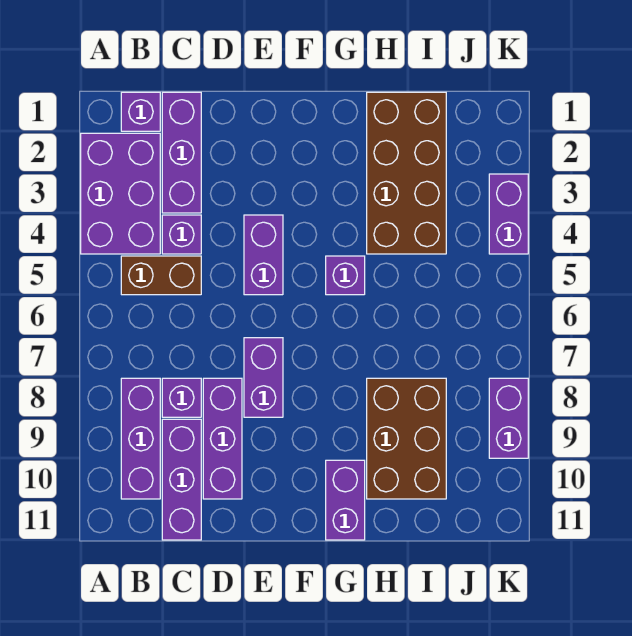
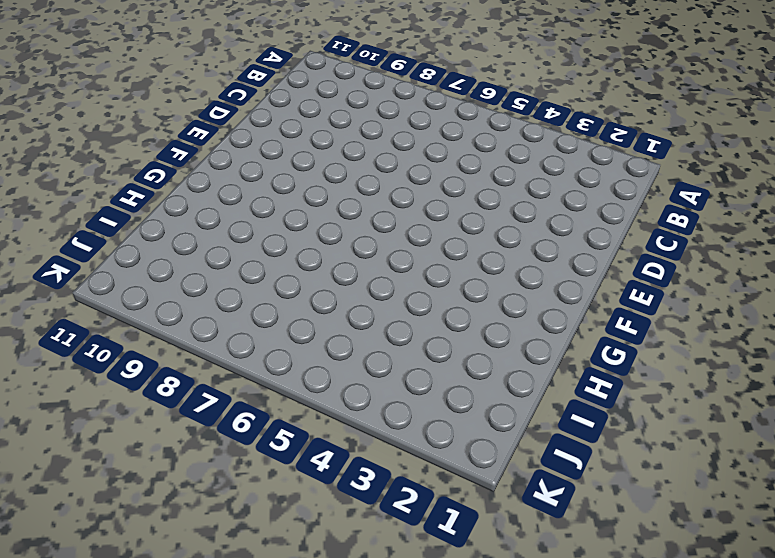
none -> purple brick A2:B4 level 1
none -> purple brick B1 level 1
none -> brown brick B5:C5 level 1

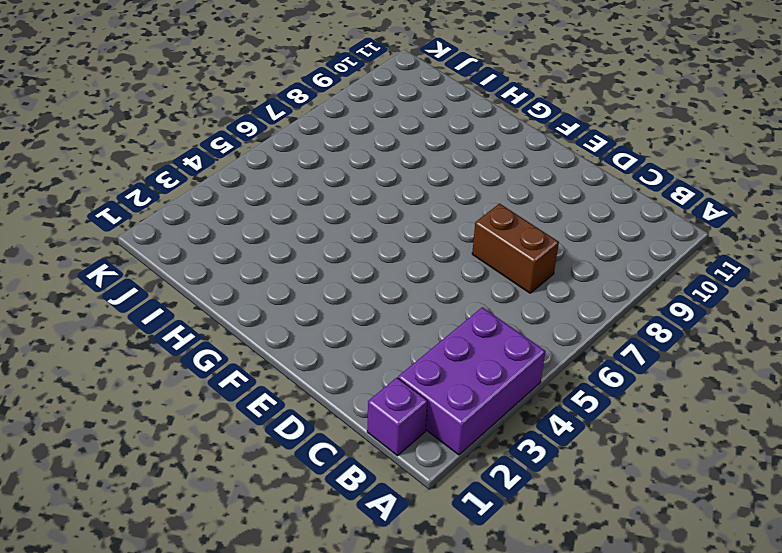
brown brick C7:D7 level 1 -> brown brick B5:C5 level 1
none -> purple brick B8:B10 level 1
none -> purple brick C1:C3 level 1
none -> purple brick C4 level 1

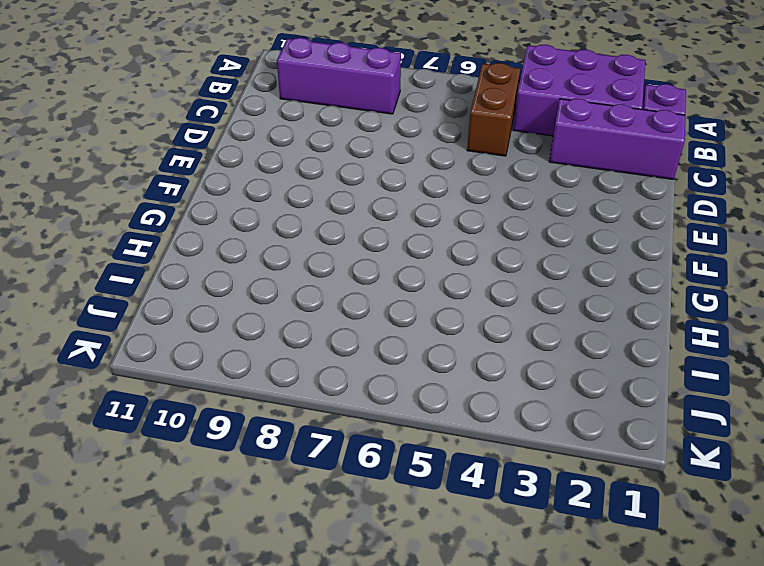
none -> purple brick C4 level 1
none -> purple brick C8 level 1
none -> purple brick C9:C11 level 1

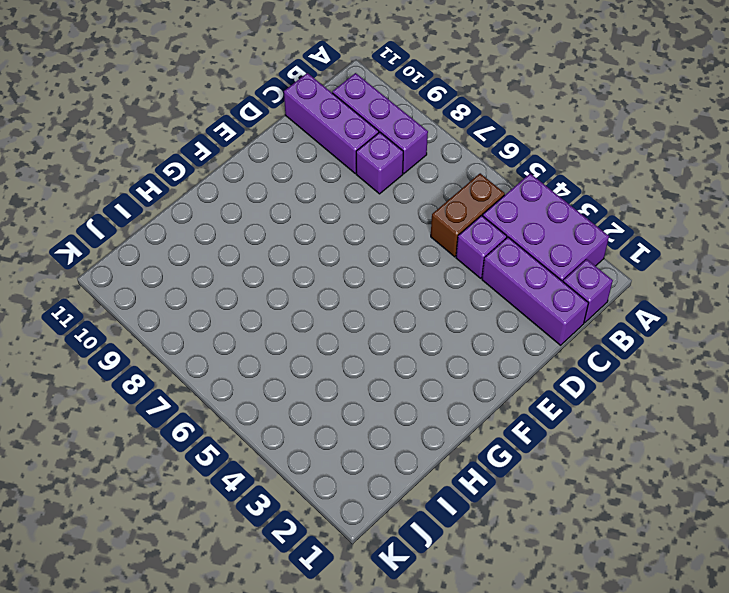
none -> purple brick D8:D10 level 1
none -> purple brick E4:E5 level 1
none -> purple brick E7:E8 level 1

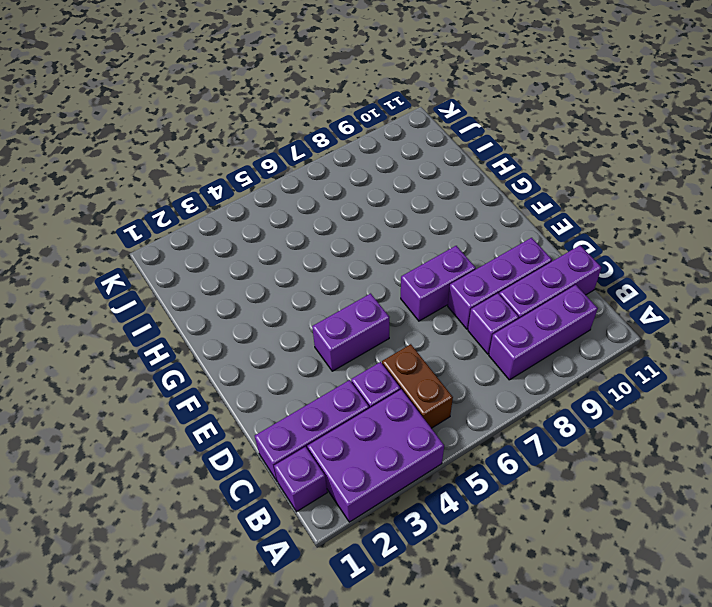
none -> purple brick G5 level 1
none -> purple brick G10:G11 level 1
none -> brown brick H1:I4 level 1

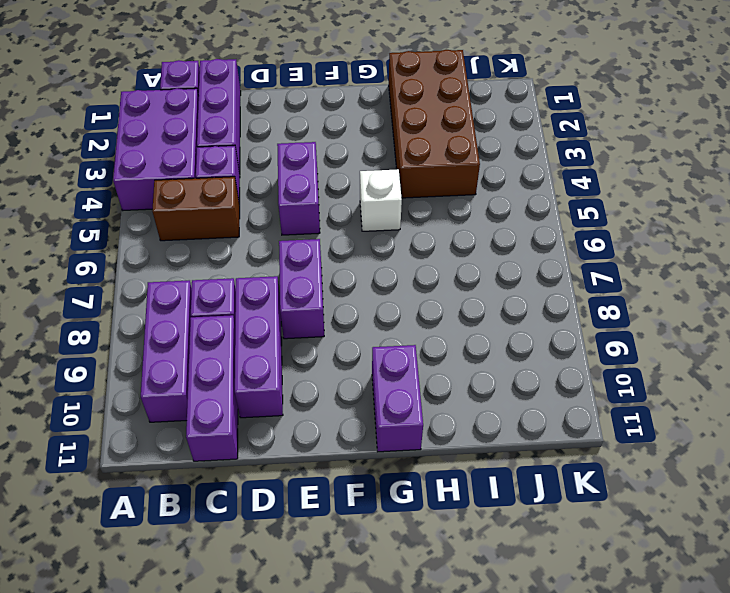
white brick G5 level 1 -> purple brick G5 level 1
none -> brown brick H8:I10 level 1
none -> purple brick K3:K4 level 1
none -> purple brick K8:K9 level 1

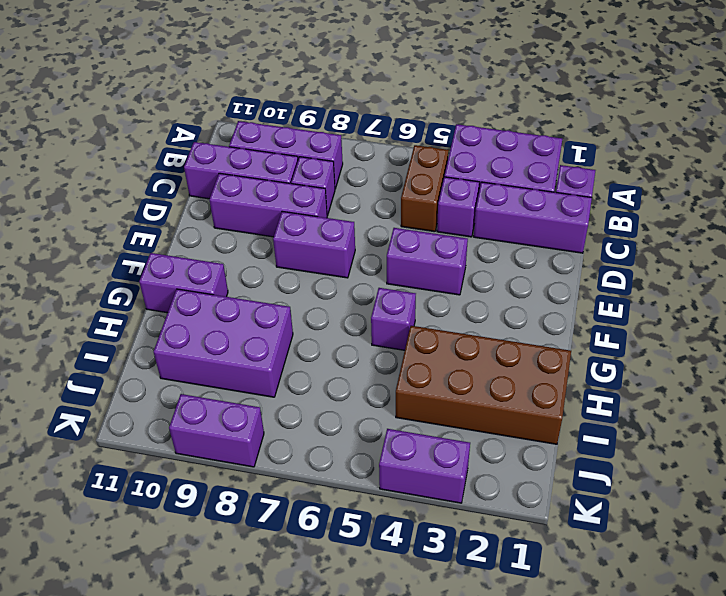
purple brick H8:I10 level 1 -> brown brick H8:I10 level 1

